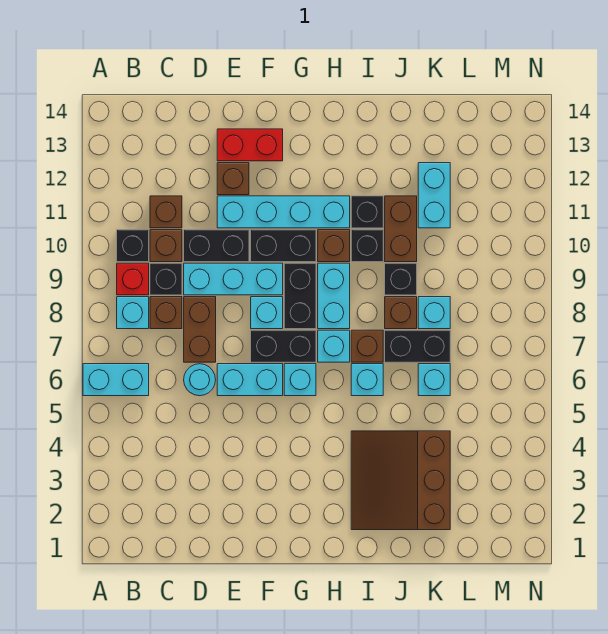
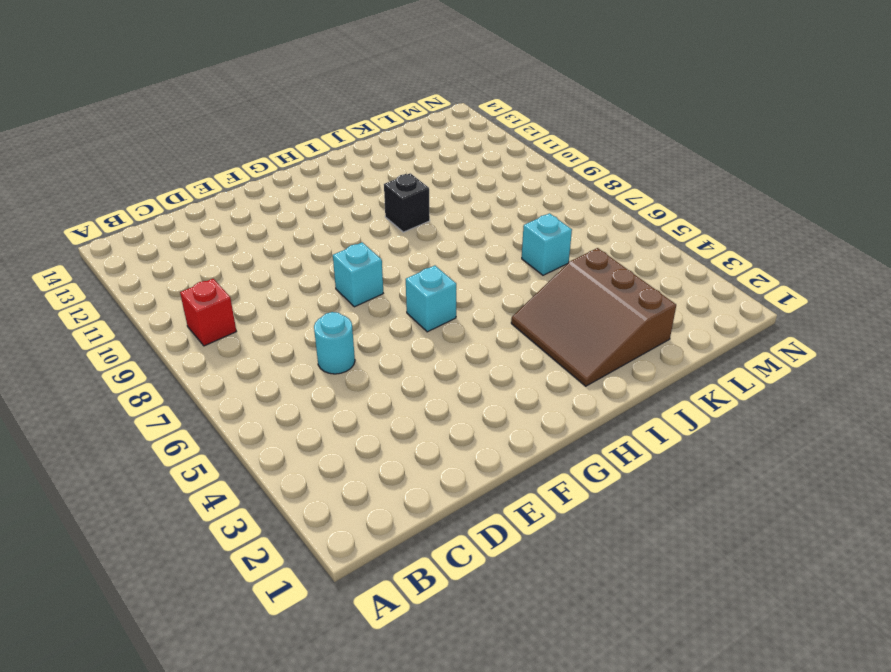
none -> cyan brick A6:B6 level 1
none -> cyan brick B8 level 1
none -> black brick B10 level 1
none -> brown brick C8 level 1

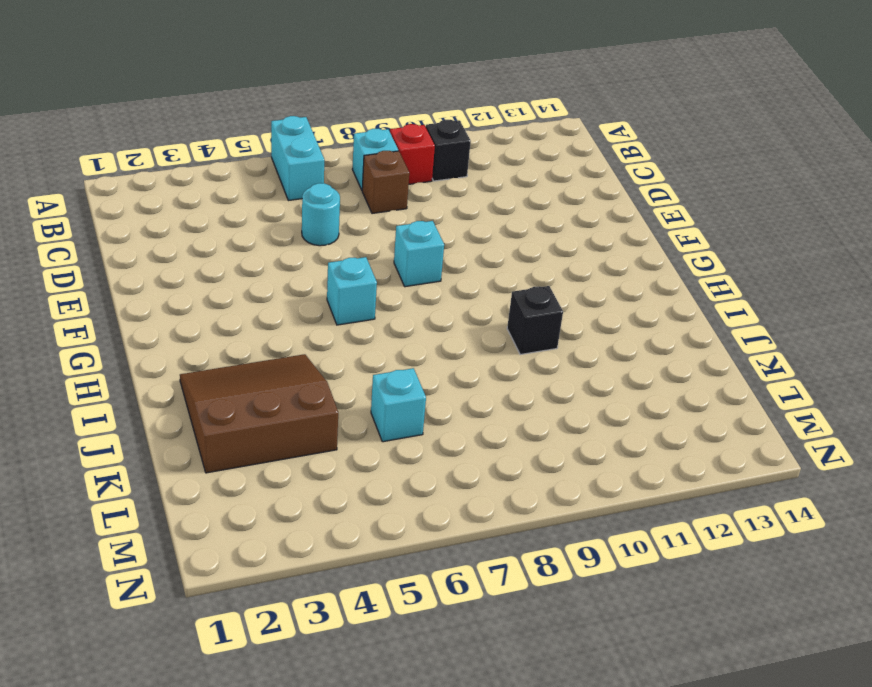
none -> black brick C9 level 1
none -> brown brick C10 level 1
none -> brown brick C11 level 1
none -> brown brick D7:D8 level 1

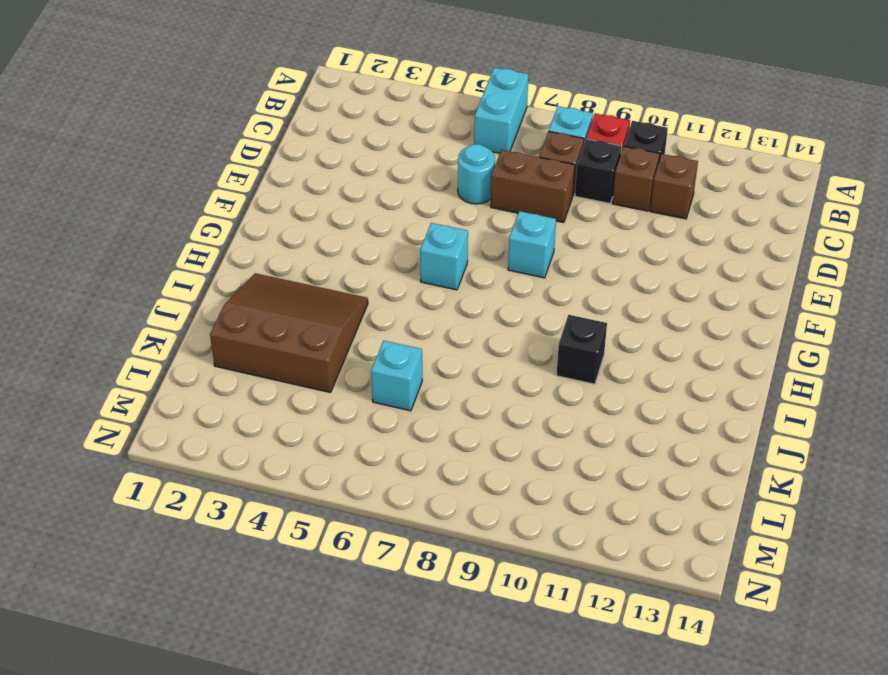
none -> cyan brick D9:F9 level 1
none -> black brick D10:E10 level 1
none -> cyan brick E6:F6 level 1
none -> cyan brick E11:H11 level 1

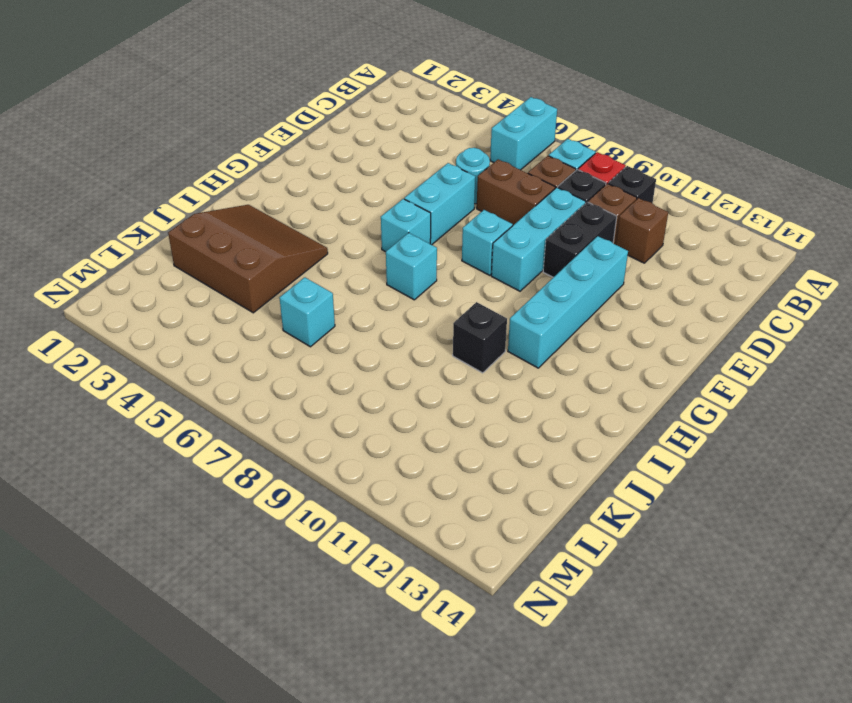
none -> brown brick E12 level 1
none -> red brick E13:F13 level 1
none -> black brick F7:G7 level 1
none -> black brick F10:G10 level 1

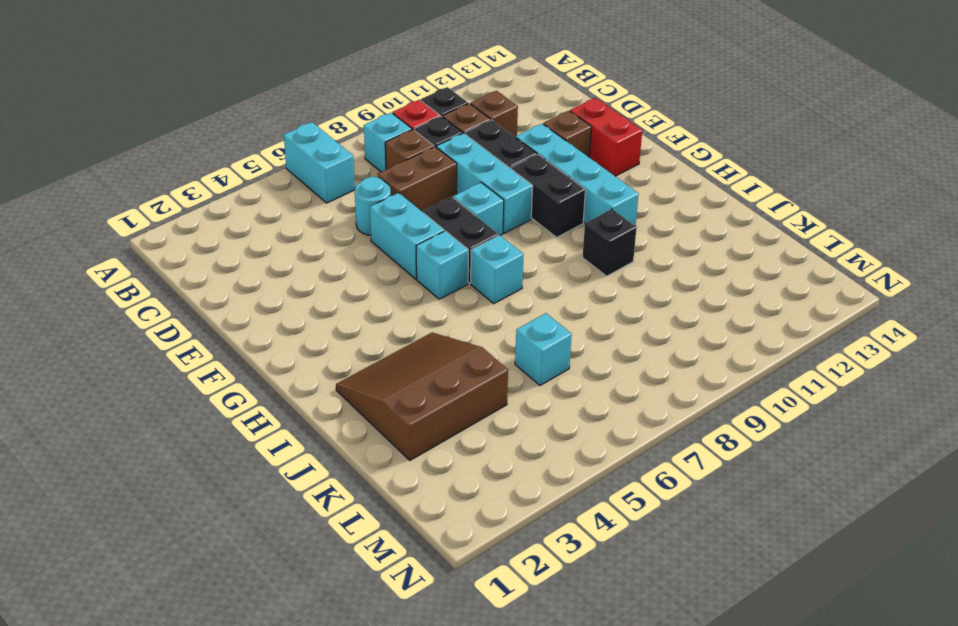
none -> black brick G8:G9 level 1
none -> cyan brick H8:H9 level 1
none -> brown brick H10 level 1
none -> cyan brick I6 level 1

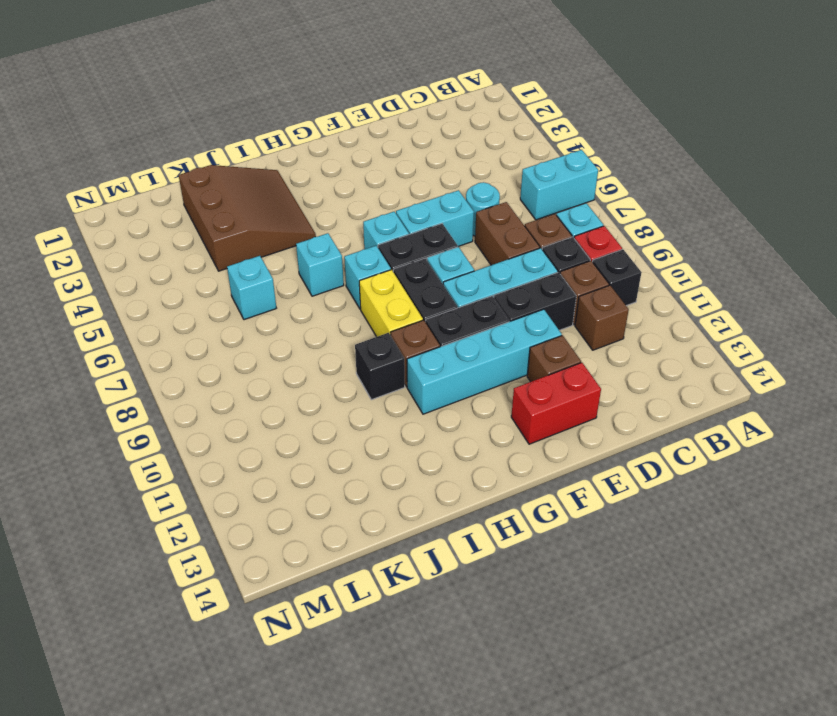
yellow brick H8:H9 level 1 -> cyan brick H8:H9 level 1
none -> brown brick I7 level 1
none -> black brick I11 level 1
none -> black brick J7:K7 level 1
none -> brown brick J8 level 1

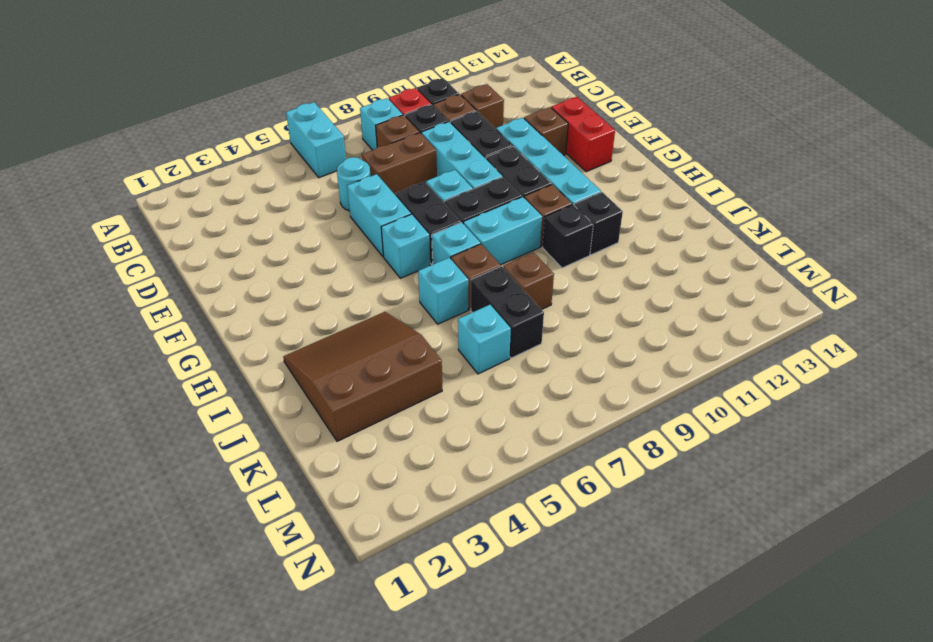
none -> black brick J9 level 1
none -> brown brick J10:J11 level 1
none -> cyan brick K8 level 1
none -> cyan brick K11:K12 level 1

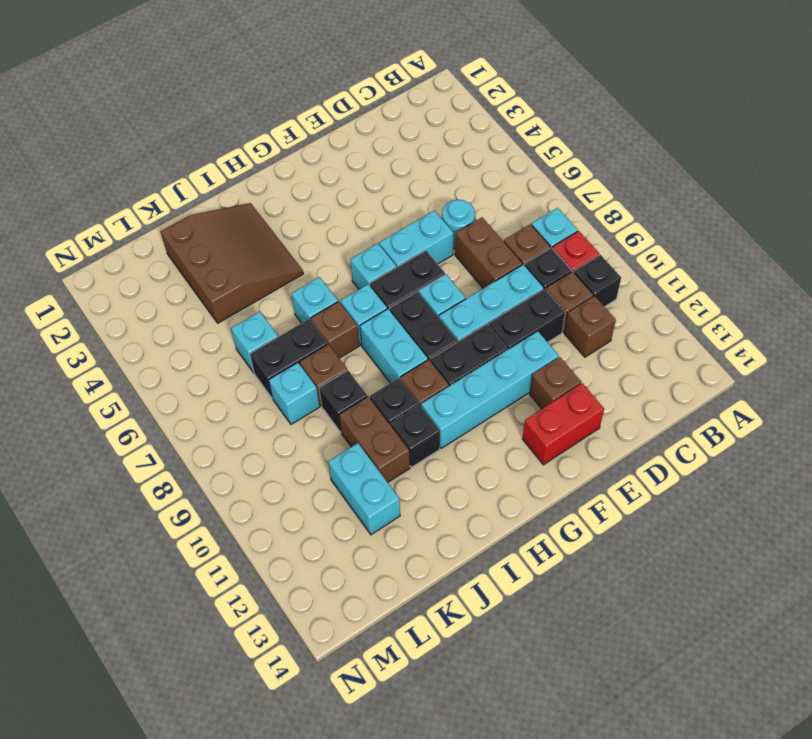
none -> cyan brick A6:B6 level 1

